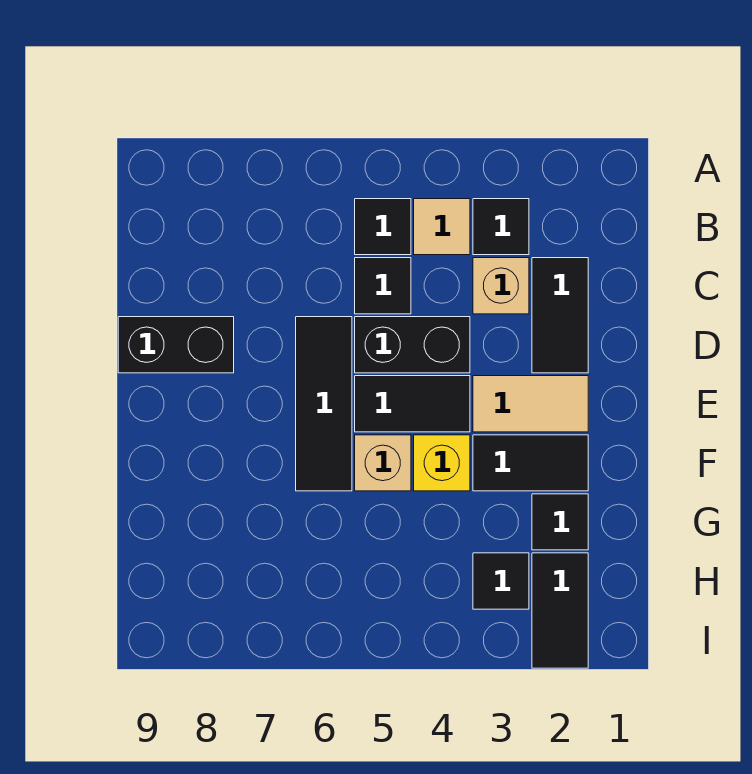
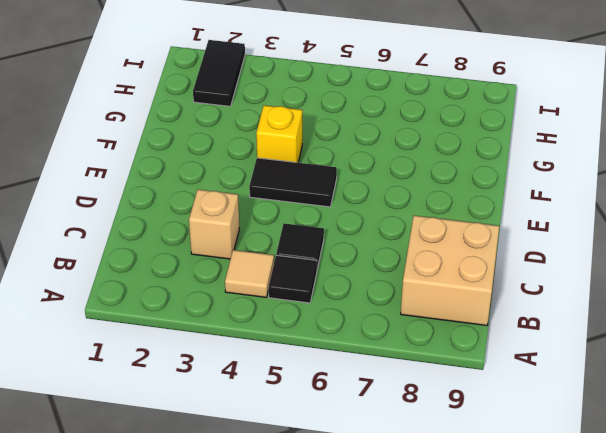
tan brick B8:C9 level 1 -> none
none -> black tile B3 level 1
none -> black tile C2:D2 level 1
none -> black brick D4:D5 level 1

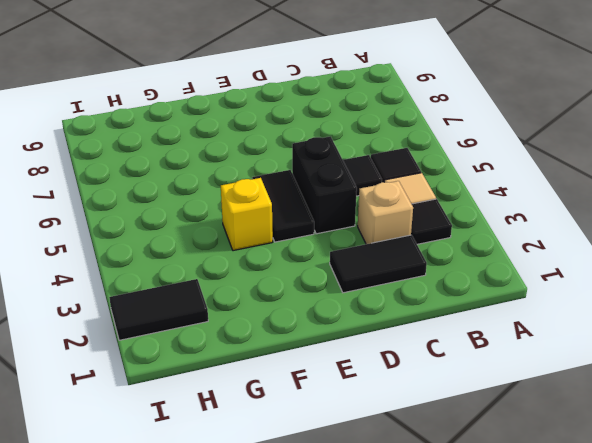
none -> black tile D6:F6 level 1
none -> black brick D8:D9 level 1
none -> tan tile E2:E3 level 1

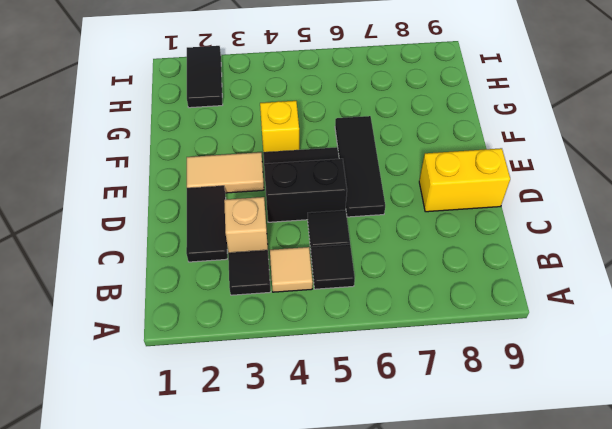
yellow brick D8:D9 level 1 -> black brick D8:D9 level 1
none -> black tile F2:F3 level 1
none -> tan brick F5 level 1
none -> black tile G2 level 1

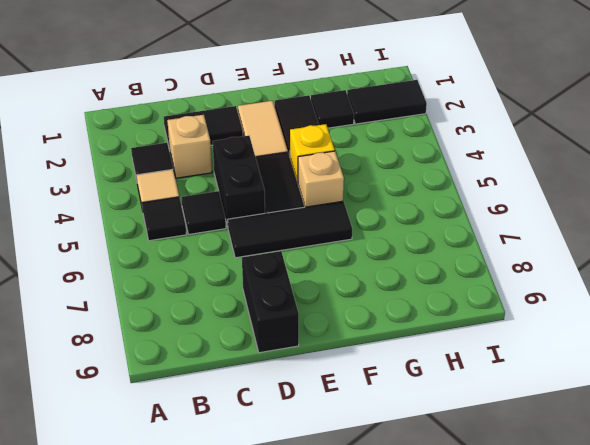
none -> black tile H3 level 1

